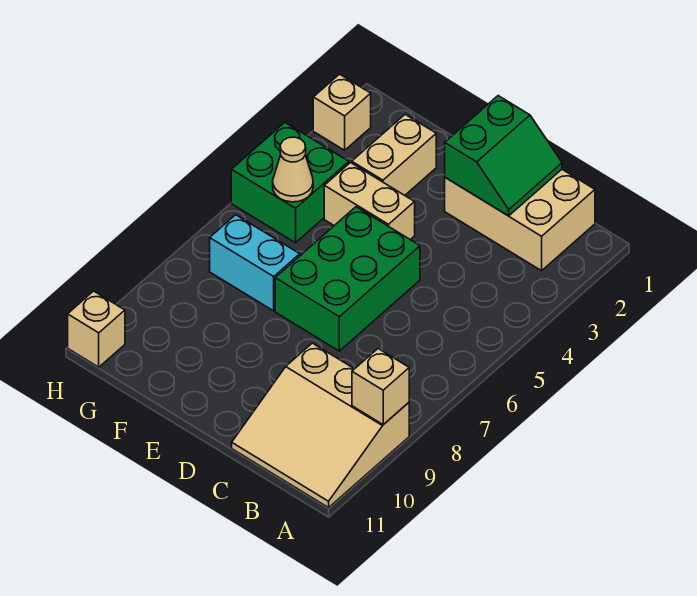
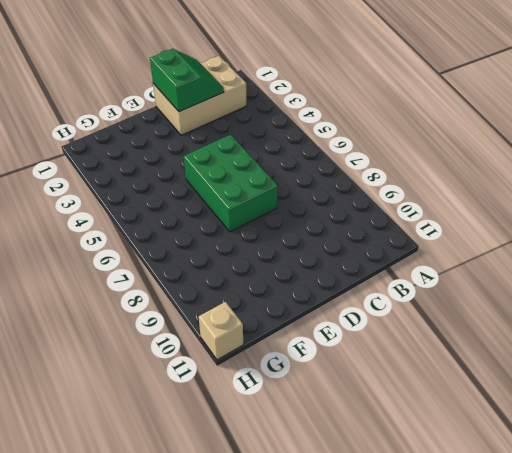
none -> tan slope A9:C11 level 1 top 9
none -> tan brick E4:F4 level 1
none -> tan brick F2:F3 level 1

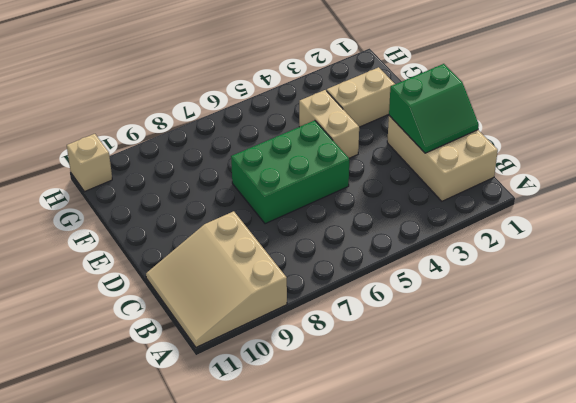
none -> cyan brick F7:G7 level 1
none -> green brick G4:H5 level 1
none -> tan brick H2 level 1

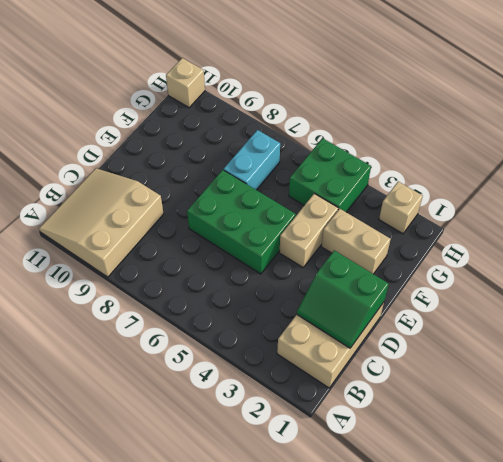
none -> tan brick A9 level 2
none -> tan cone G5 level 2

